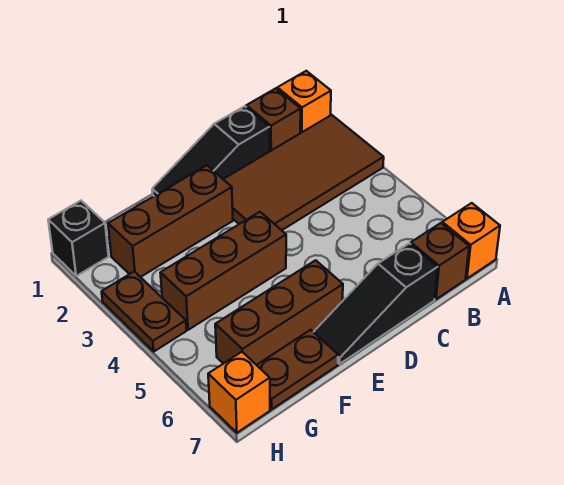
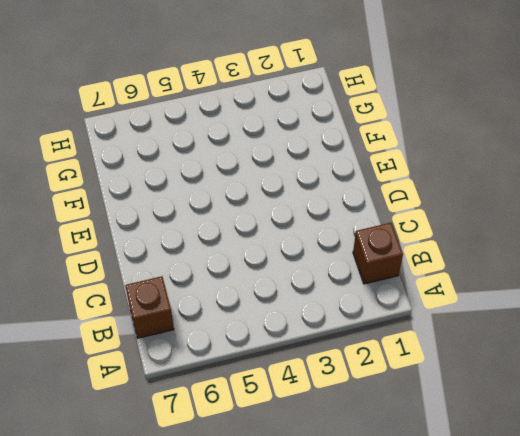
none -> orange brick A1 level 1
none -> brown tile A2:D3 level 1
none -> orange brick A7 level 1

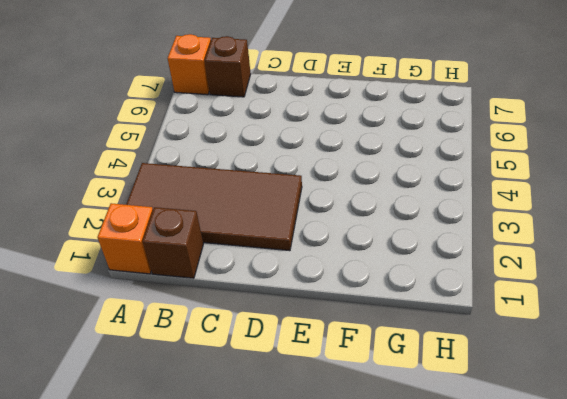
none -> black slope C1:E1 level 1 top C
none -> black slope C7:E7 level 1 top C
none -> brown brick E2:G2 level 1

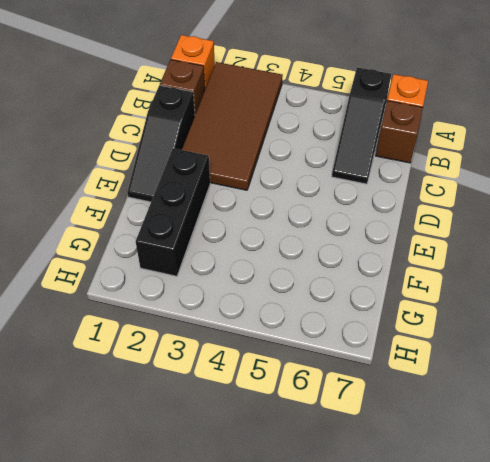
black slope A6:C6 level 1 top A -> black slope C7:E7 level 1 top C
black brick E2:G2 level 1 -> brown brick E2:G2 level 1
none -> brown brick E4:G4 level 1
none -> brown brick E6:G6 level 1
none -> brown plate F7:G7 level 1

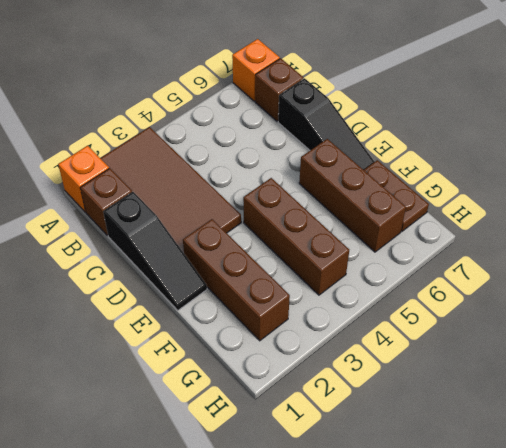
none -> black brick H1 level 1
none -> brown plate H3:H4 level 1
none -> orange brick H7 level 1

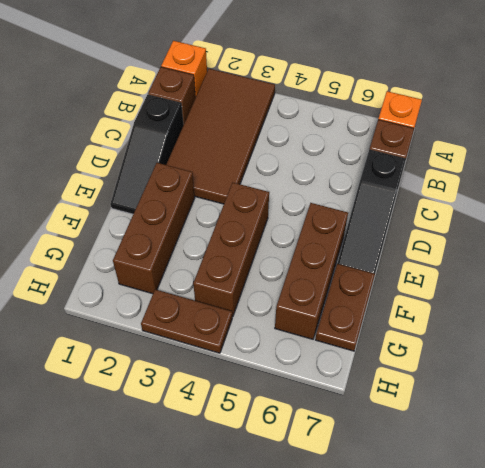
none -> black brick H1 level 1
none -> orange brick H7 level 1

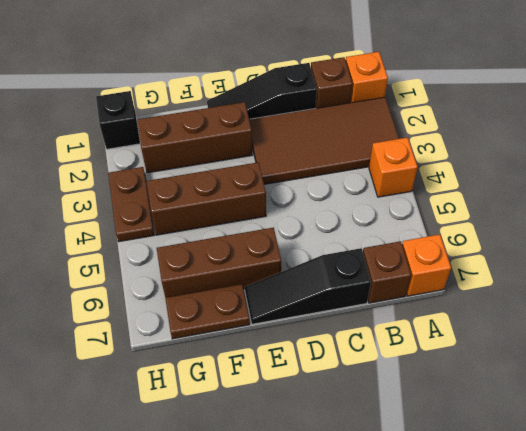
orange brick A4 level 1 -> orange brick H7 level 1

